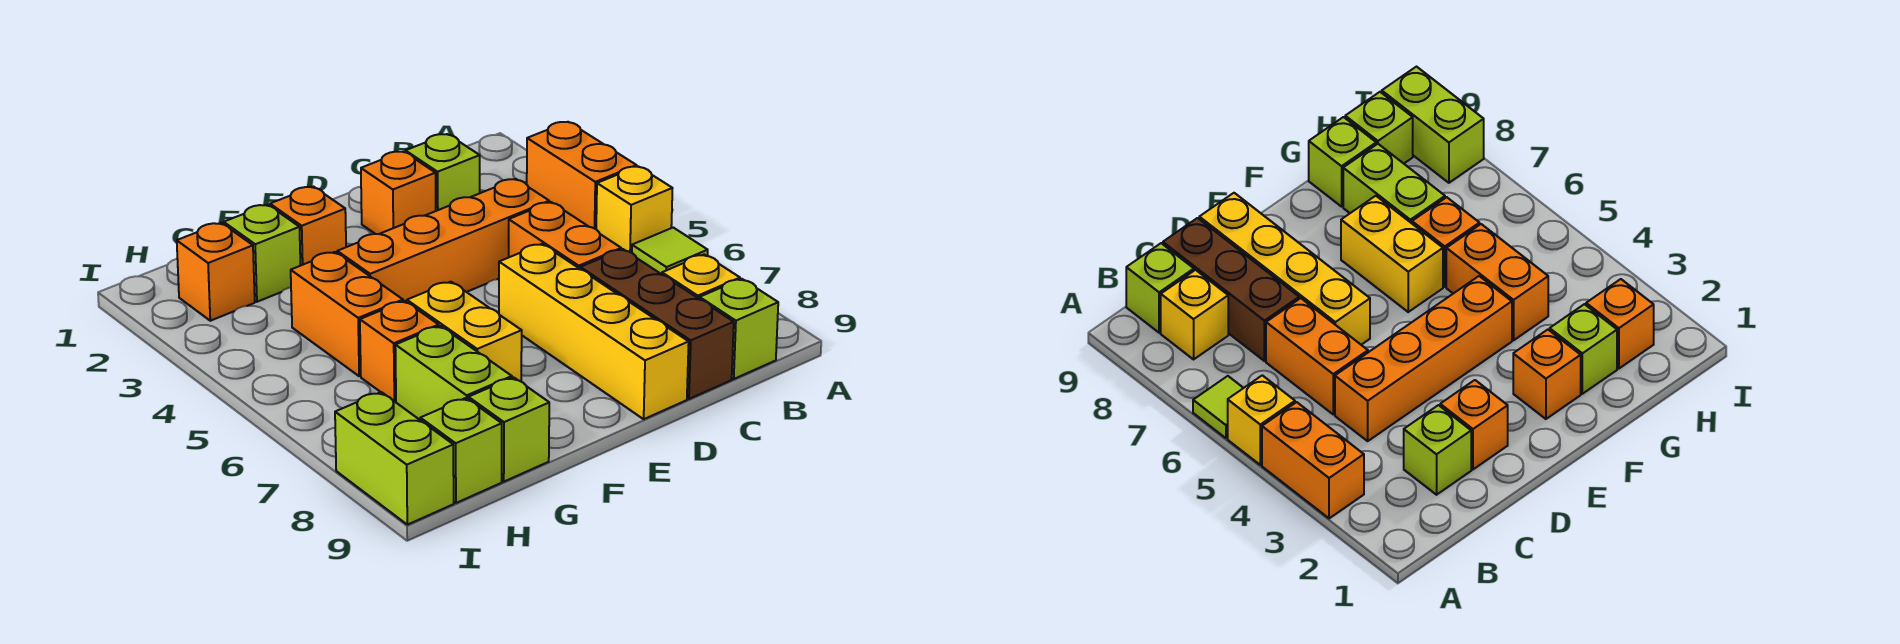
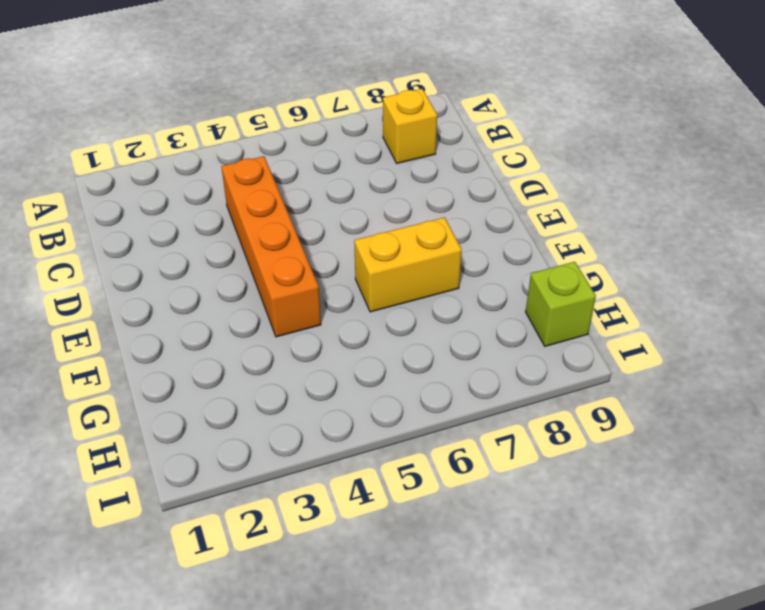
none -> orange brick A3:A4 level 1
none -> yellow brick A5 level 1
none -> lime tile A6 level 1

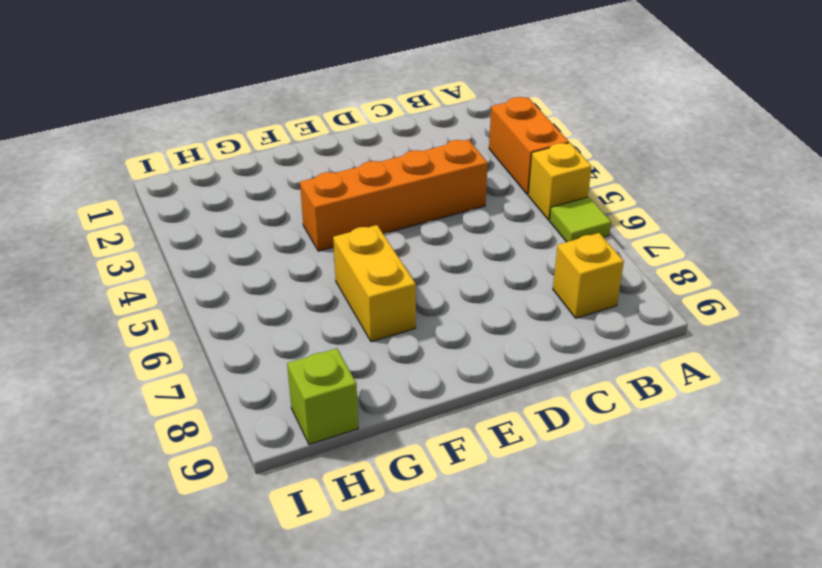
none -> lime brick B9 level 1
none -> lime brick C2 level 1
none -> orange brick C5:C6 level 1

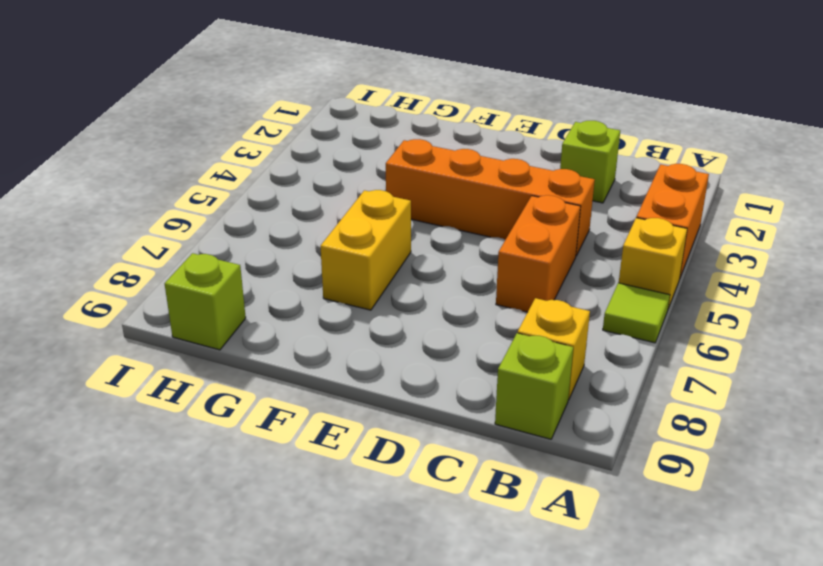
none -> brown brick C7:C9 level 1
none -> orange brick D2 level 1
none -> yellow brick D6:D9 level 1

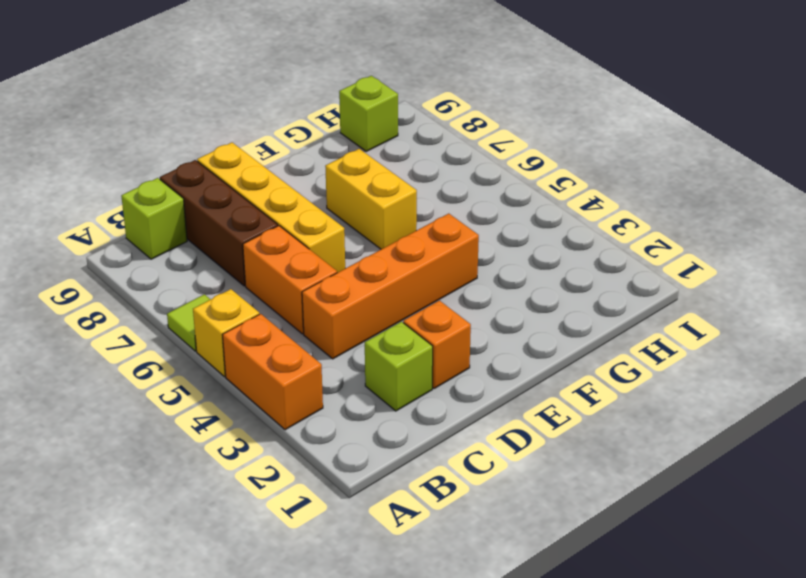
none -> yellow brick B8 level 1
none -> orange brick F2 level 1
none -> lime brick G2 level 1

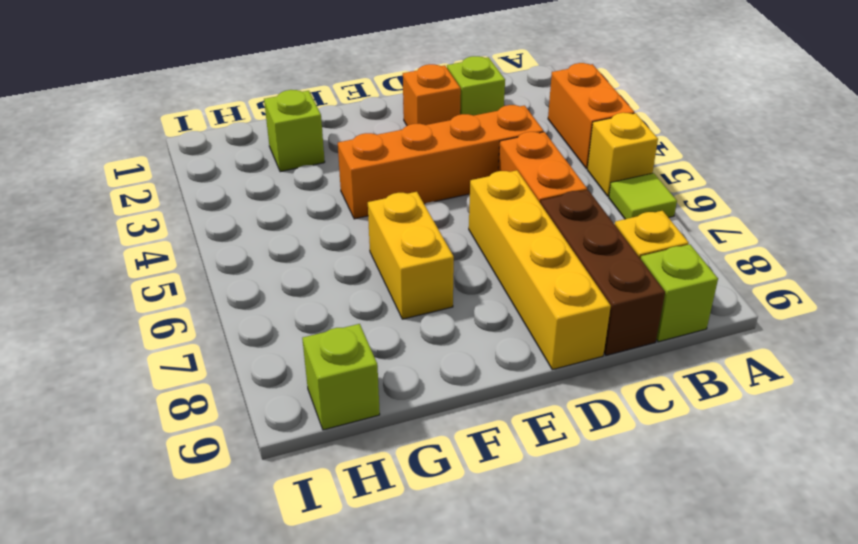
none -> orange brick F2 level 1
none -> orange brick G4:G5 level 1
none -> orange brick G6 level 1

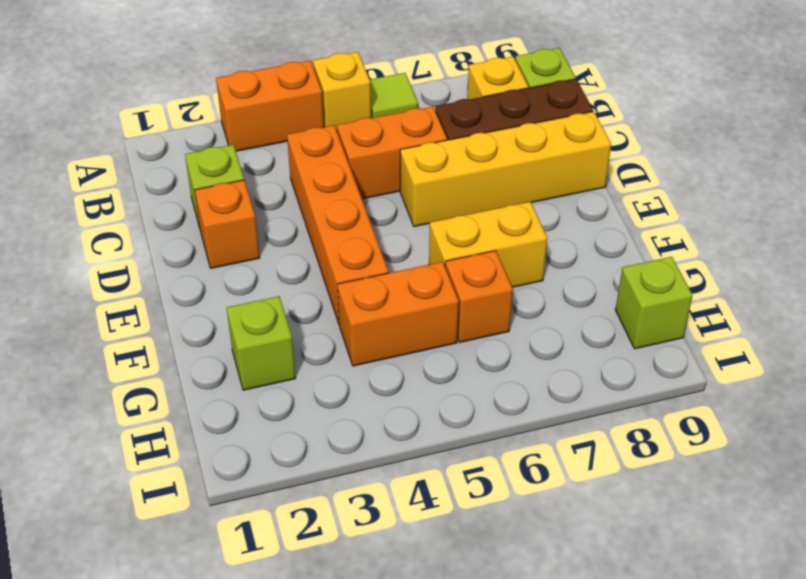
none -> orange brick F2 level 1
none -> lime brick G7:G8 level 1
none -> lime brick G9 level 1

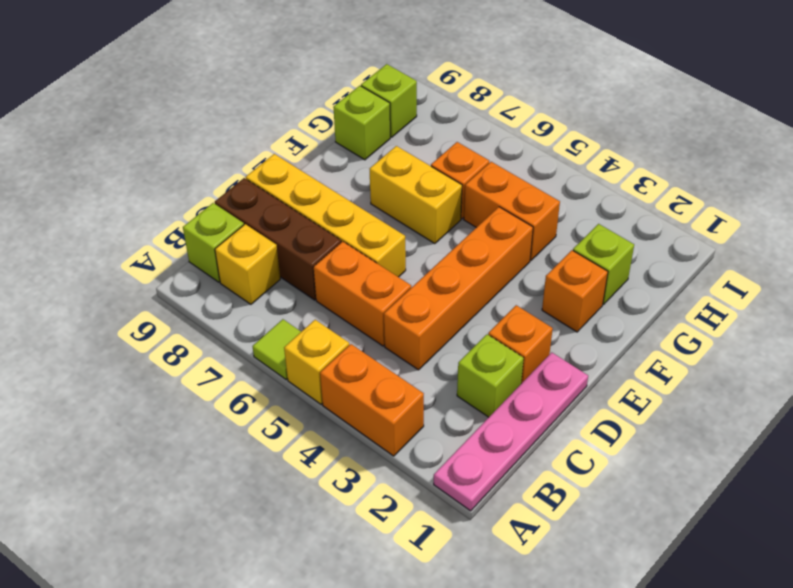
pink plate A1:D1 level 1 -> none
none -> lime brick G7:G8 level 1
none -> orange brick H2 level 1
none -> lime brick I8:I9 level 1

